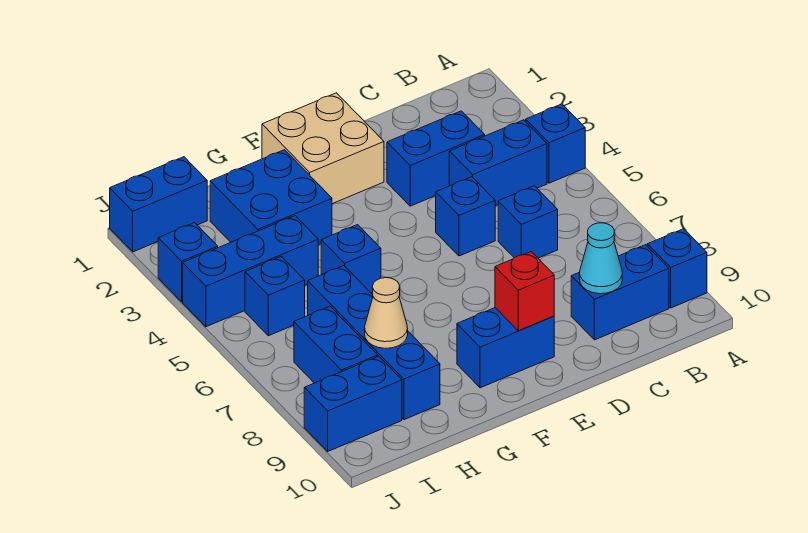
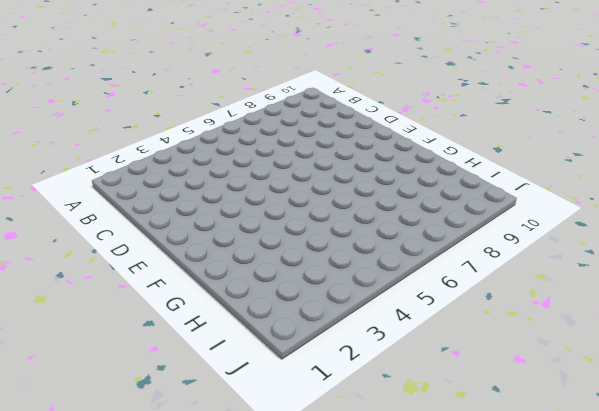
none -> blue brick A4 level 1
none -> blue brick A9 level 1
none -> blue brick B4:C4 level 1

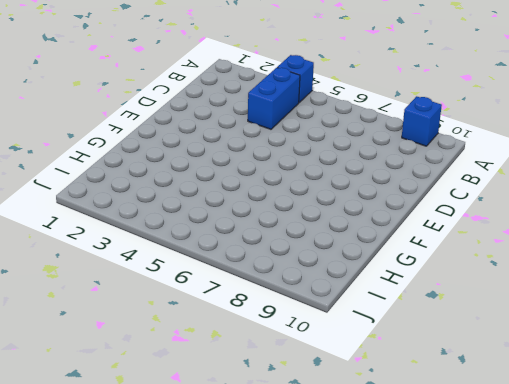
none -> blue brick B9:C9 level 1
none -> blue brick C3:D3 level 1
none -> blue brick C6 level 1

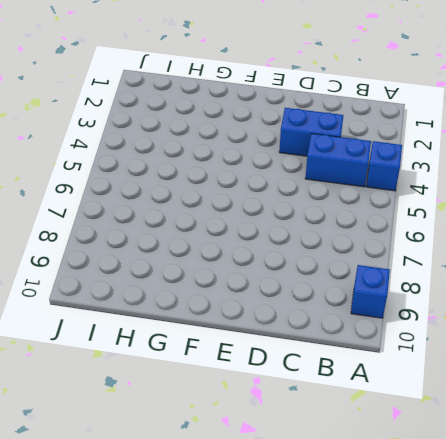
none -> blue brick B9:C9 level 1
none -> blue brick C6 level 1
none -> blue brick D5 level 1

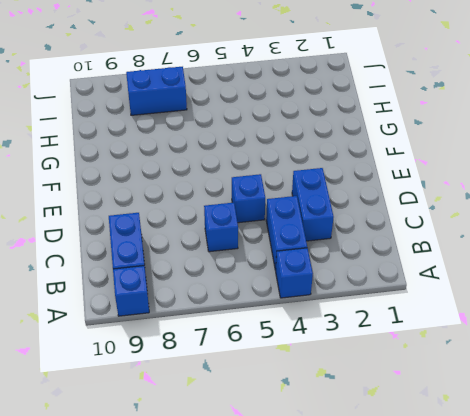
none -> tan brick E1:F2 level 1
none -> blue brick E9:F9 level 1
none -> blue brick G2:H3 level 1

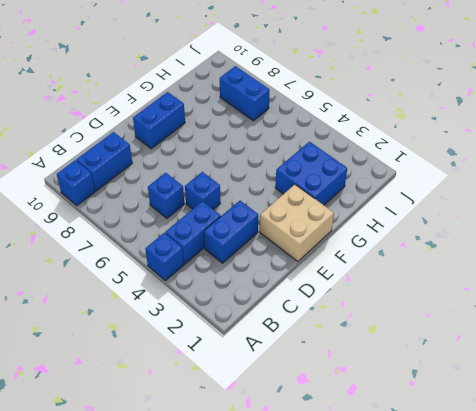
none -> blue brick G5 level 1
none -> blue brick H4:J4 level 1
none -> blue brick H6:H9 level 1

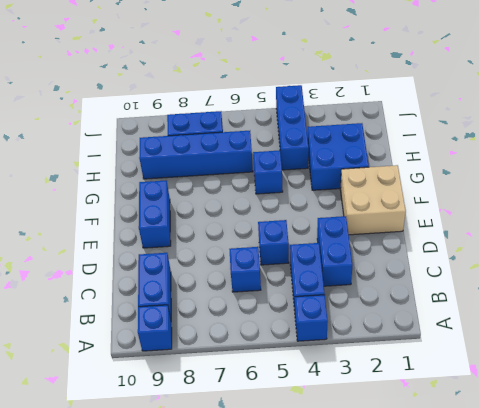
none -> blue brick I1:J1 level 1
none -> blue brick I5 level 1
none -> blue brick I9:J9 level 1

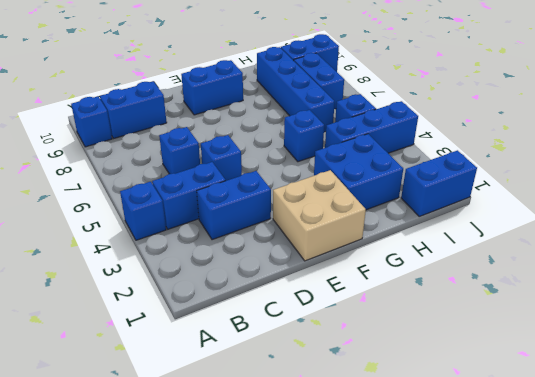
none -> blue brick J3 level 1
none -> cyan cone C9 level 2
none -> red brick E9 level 2

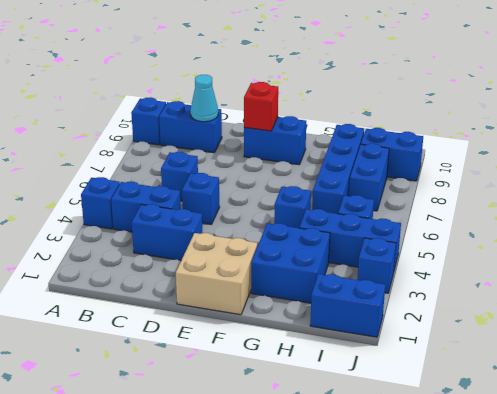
none -> tan cone H8 level 2

